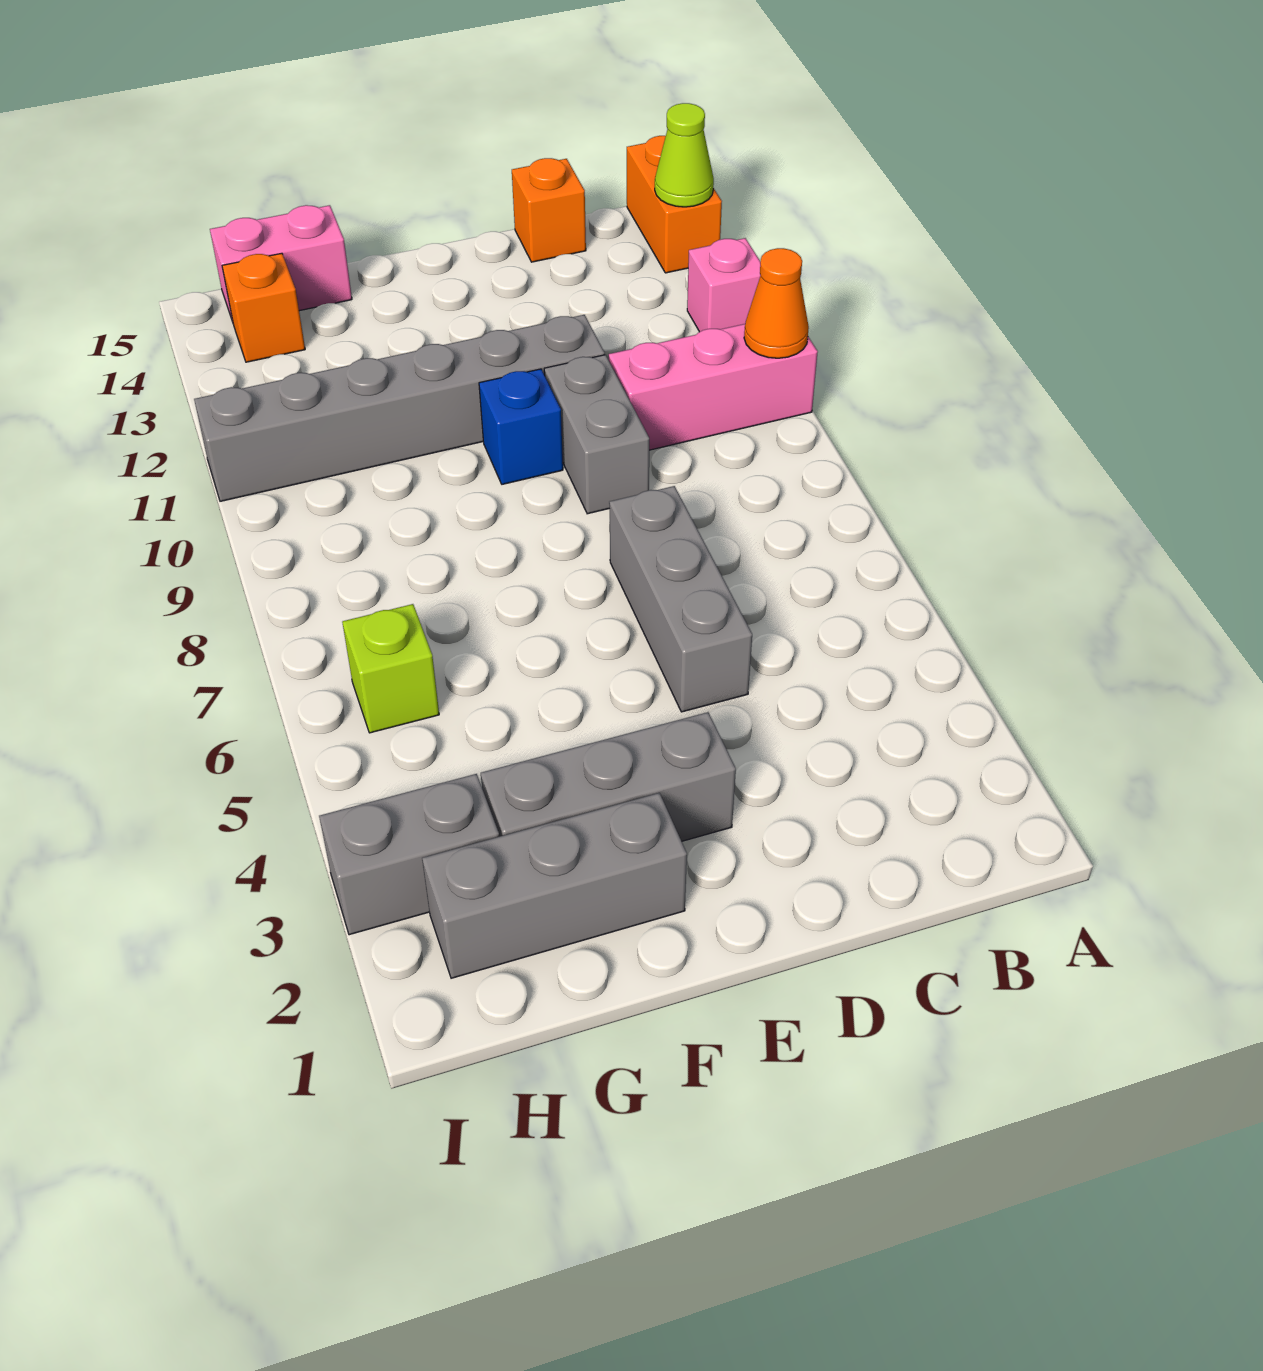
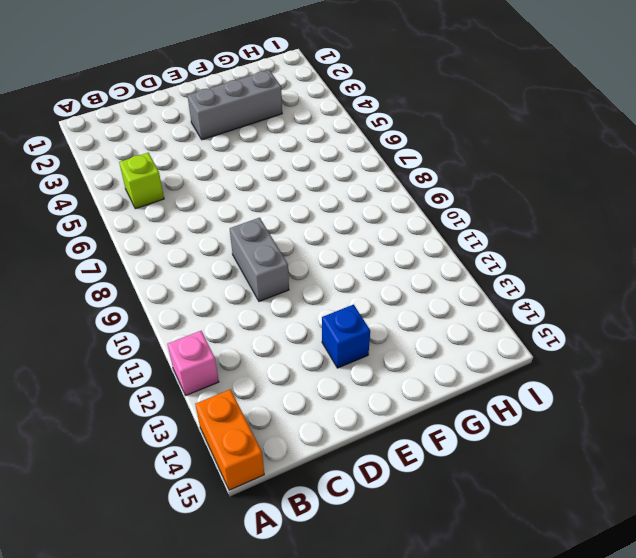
lime brick B5 level 1 -> lime brick H6 level 1
blue brick E13 level 1 -> blue brick E10 level 1
none -> pink brick A10:C10 level 1
none -> orange brick C15 level 1
none -> grey brick D5:D7 level 1

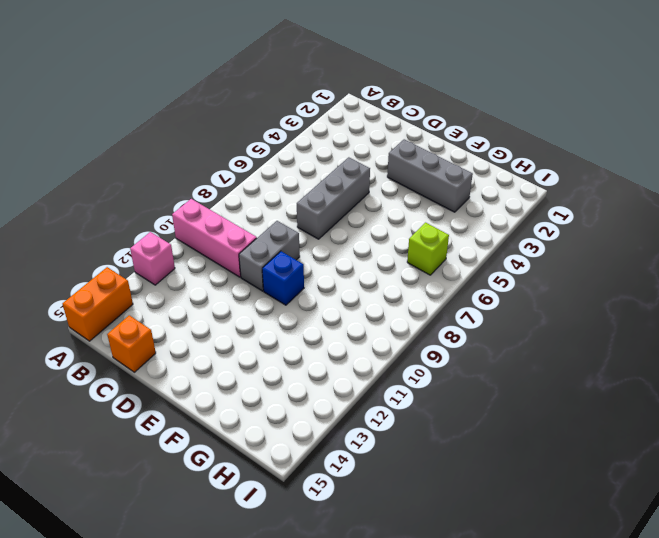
none -> grey brick D11:I11 level 1
none -> grey brick F2:H2 level 1
none -> pink brick G15:H15 level 1

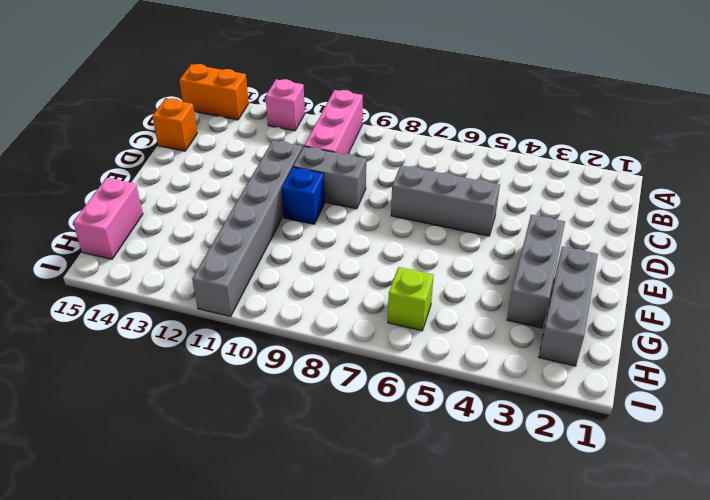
none -> grey brick H3:I3 level 1
none -> orange brick H14 level 1
none -> orange cone A10 level 2

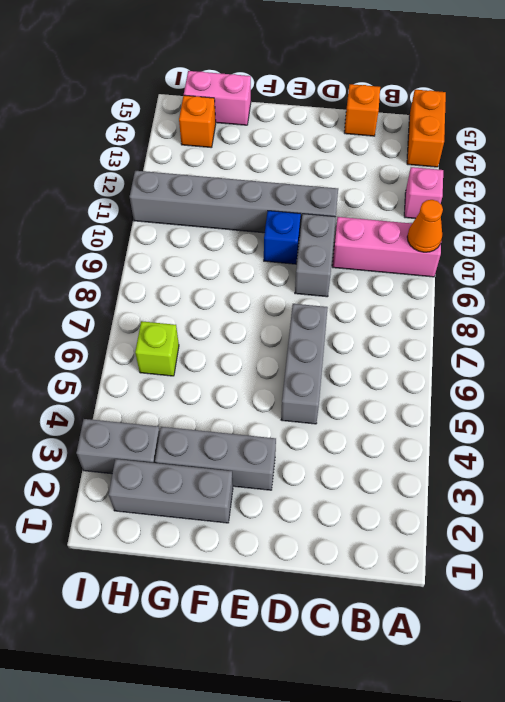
none -> lime cone A14 level 2

